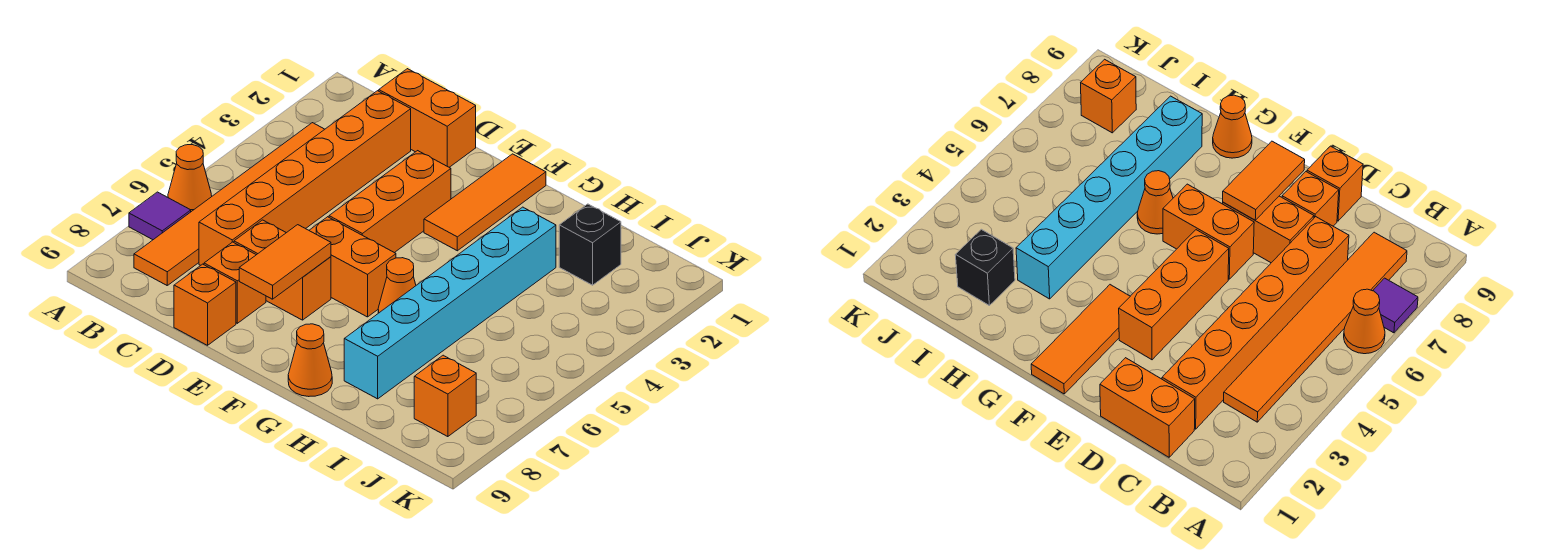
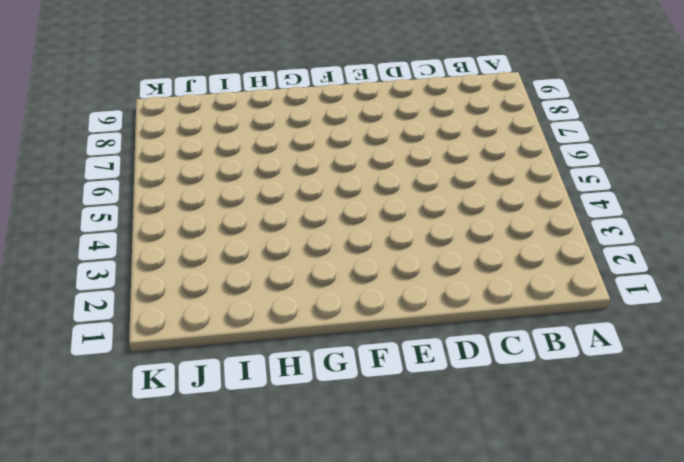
none -> orange cone A6 level 1
none -> purple tile A7 level 1
none -> orange tile B3:B8 level 1

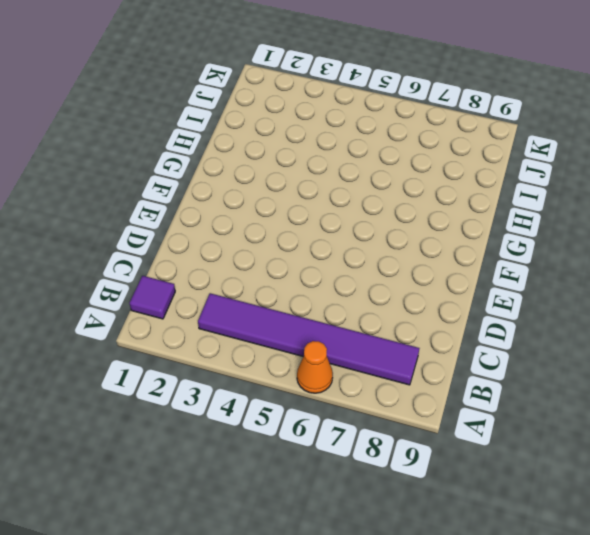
purple tile B1 level 1 -> purple tile A7 level 1
purple tile B3:B8 level 1 -> orange tile B3:B8 level 1
none -> orange brick C1:D1 level 1
none -> orange brick C2:C7 level 1
none -> orange brick D7:E7 level 1

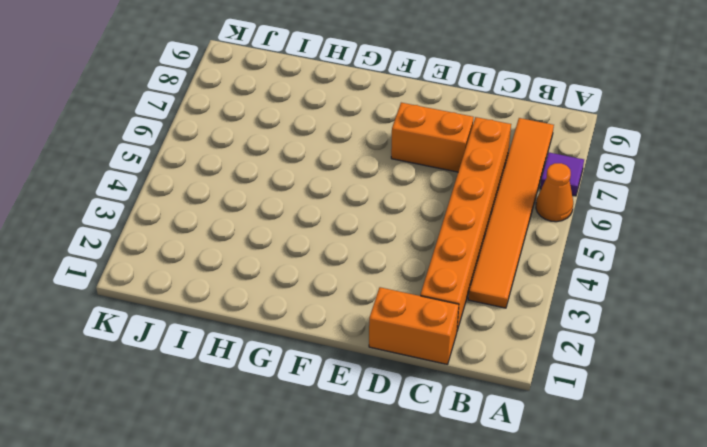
none -> orange brick D8 level 1
none -> orange brick D9 level 1
none -> orange brick E3:E5 level 1

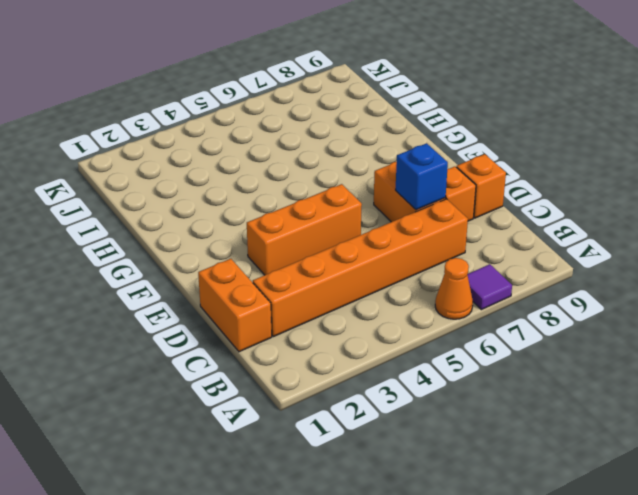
blue brick D7 level 2 -> none
none -> orange tile B3:B8 level 1
none -> orange brick E6:F6 level 1
none -> orange tile F1:F3 level 1

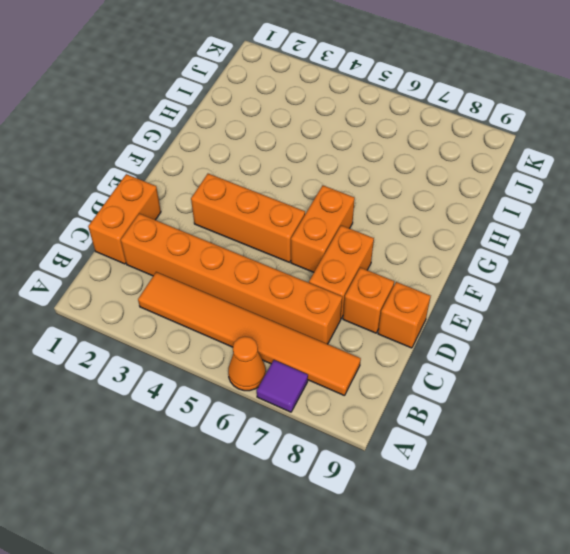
none -> orange tile F1:F3 level 1
none -> orange cone G6 level 1
none -> orange cone G9 level 1

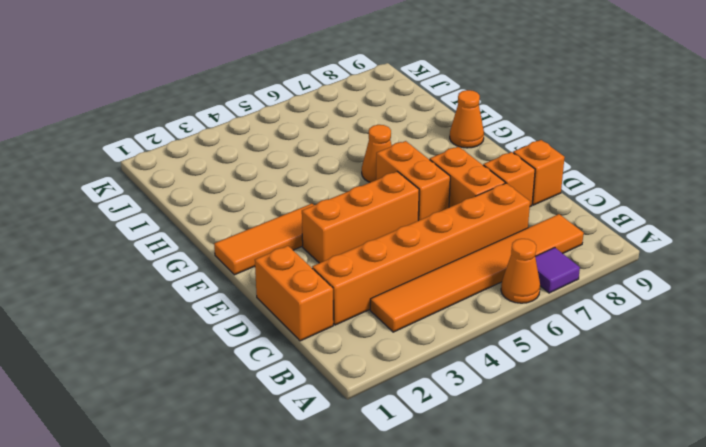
none -> cyan brick H3:H8 level 1
none -> black brick I2 level 1
none -> orange brick J8 level 1

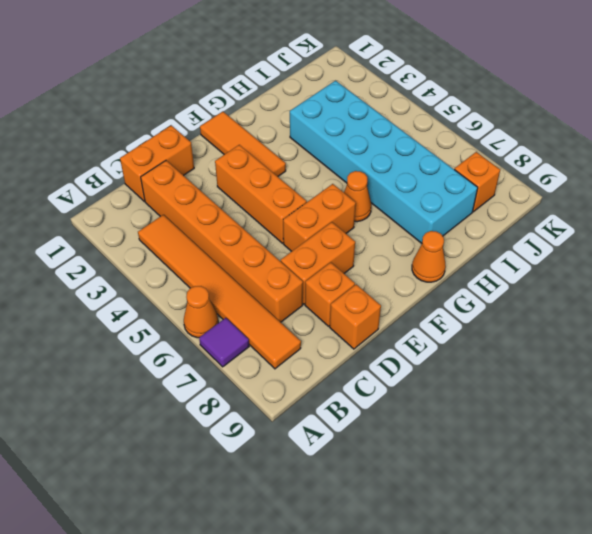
cyan brick H3:I8 level 1 -> cyan brick H3:H8 level 1
none -> black brick I2 level 1
none -> orange tile E7:E8 level 2

